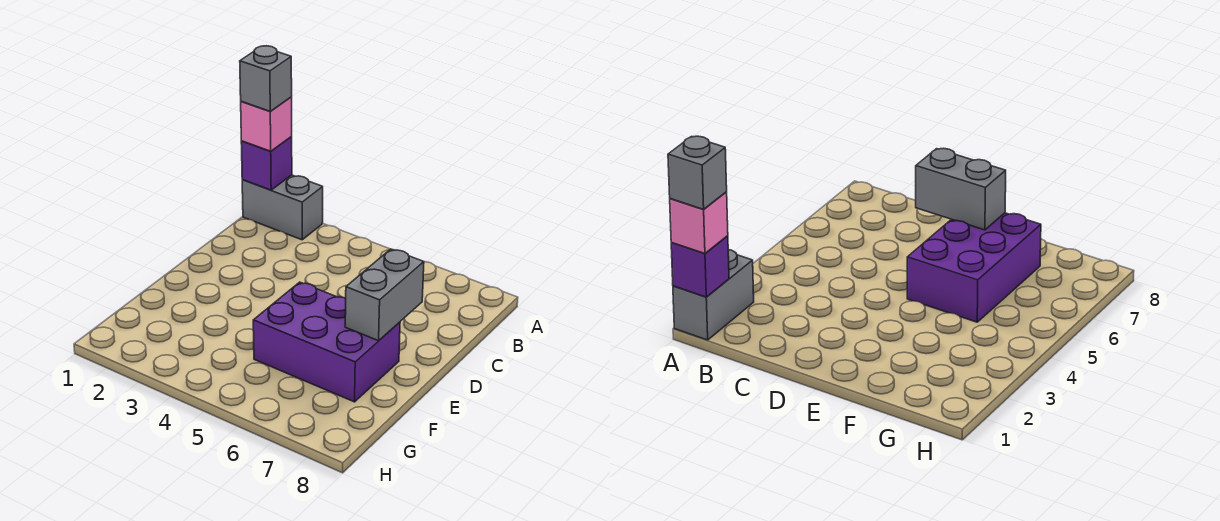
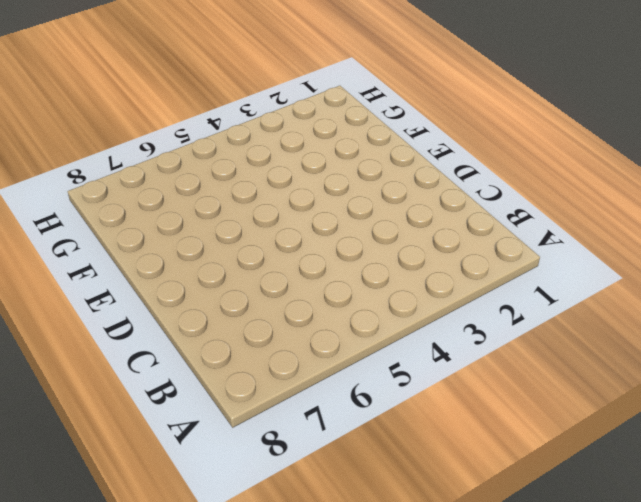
none -> grey brick A1:A2 level 1
none -> purple brick E5:F7 level 1

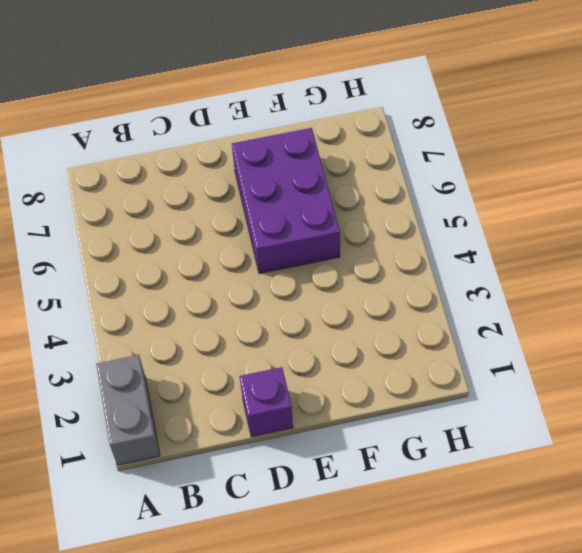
purple brick D1 level 1 -> purple brick A1 level 2
none -> grey brick D7:E7 level 2
none -> pink brick A1 level 3

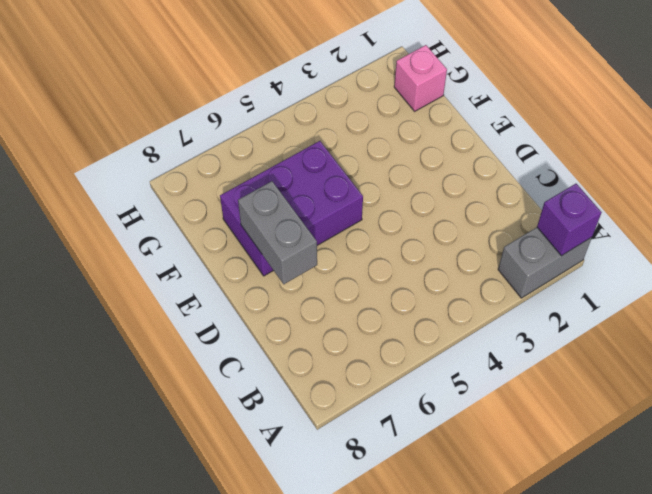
pink brick G1 level 1 -> pink brick A1 level 3
none -> grey brick A1 level 4

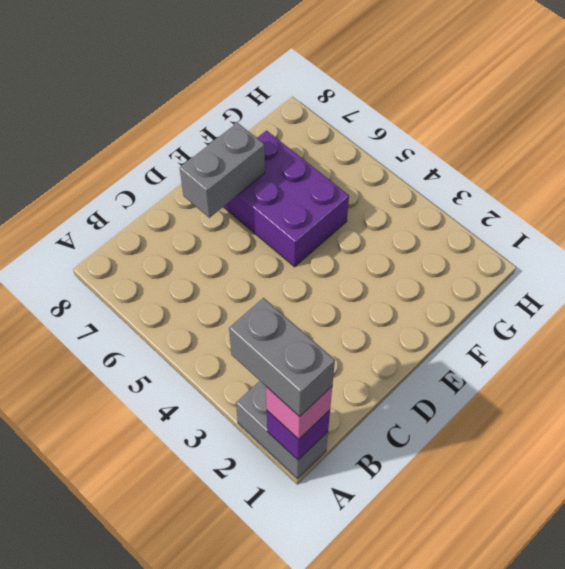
grey brick A1:A2 level 4 -> grey brick A1 level 4

